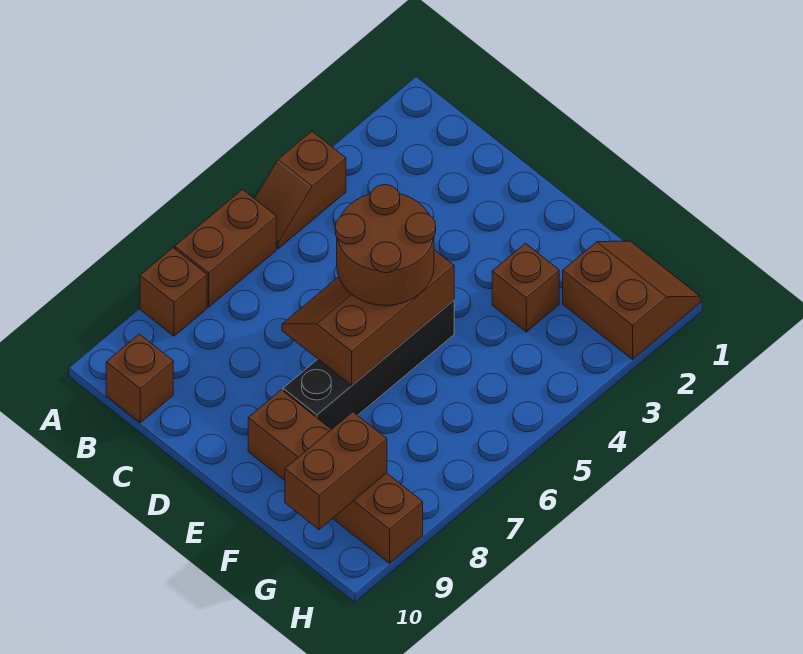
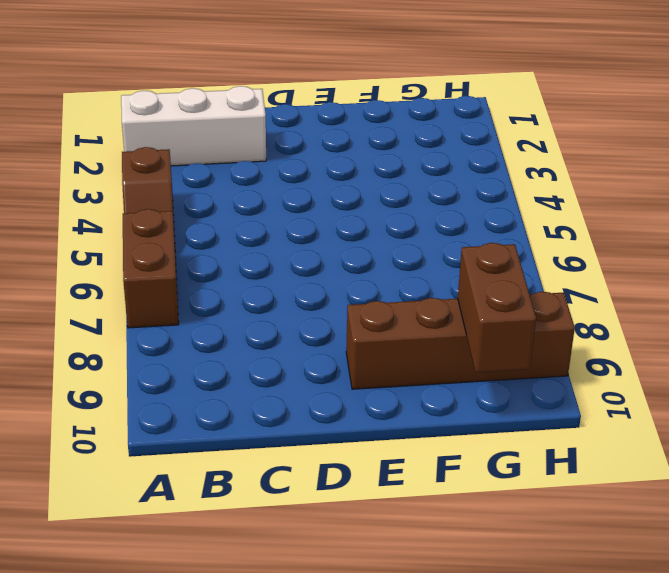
white brick A2:C2 level 1 -> none
none -> brown brick A8 level 1
none -> brown brick B10 level 1

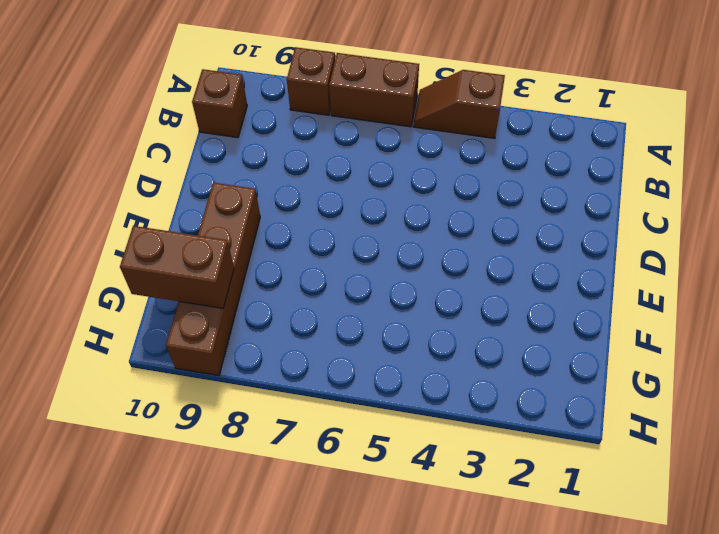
none -> black brick E5:E8 level 1
none -> brown brick F3 level 1

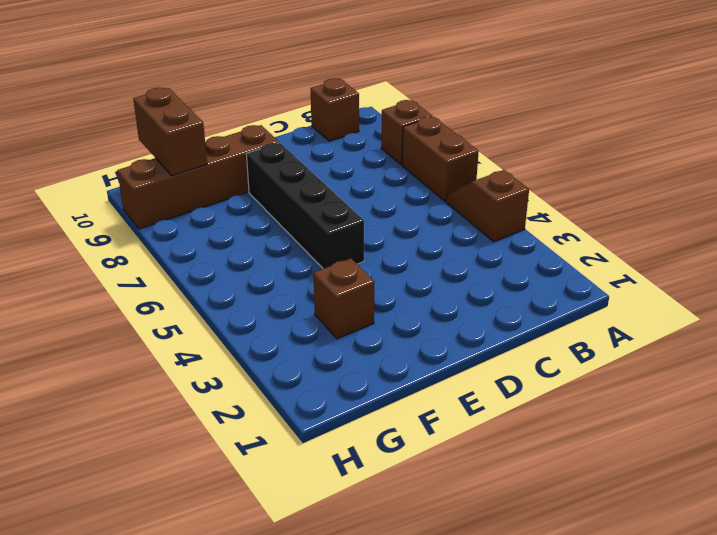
none -> brown slope G1:H2 level 1 top 2
none -> brown slope D5:E7 level 2 top E

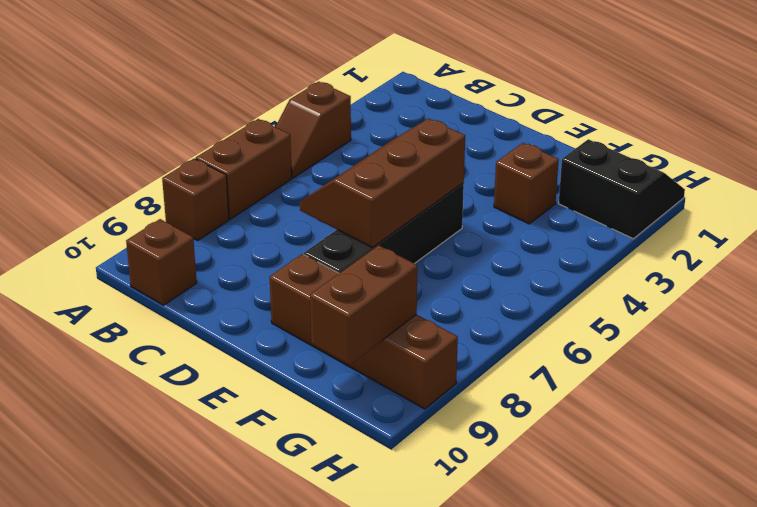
black slope G1:H2 level 1 top 2 -> brown slope G1:H2 level 1 top 2
none -> brown round brick D5:E6 level 3

